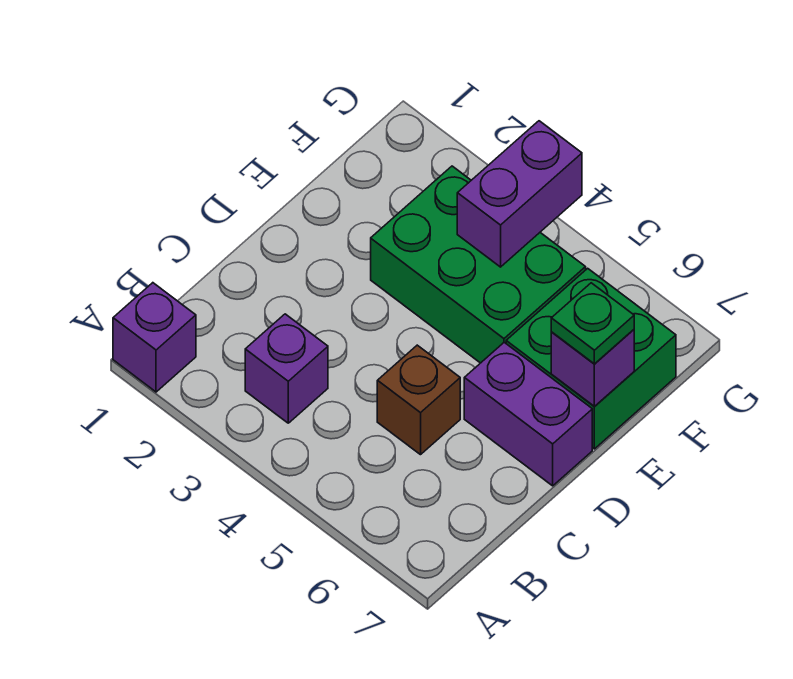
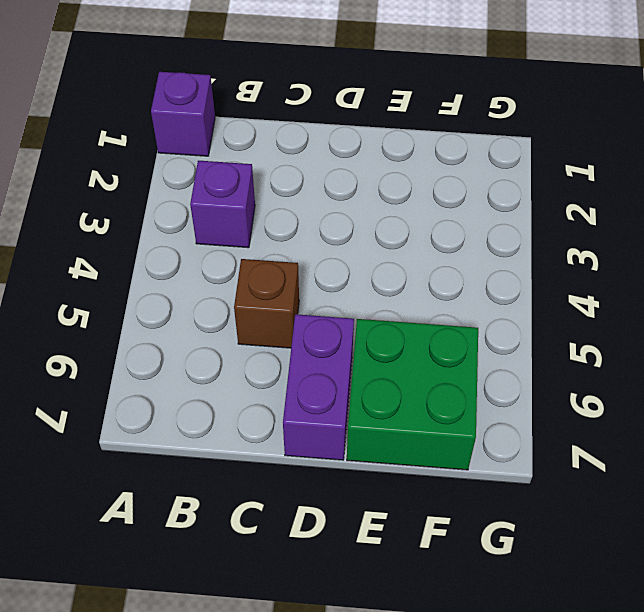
none -> green brick E3:F5 level 1
none -> purple brick E7 level 2

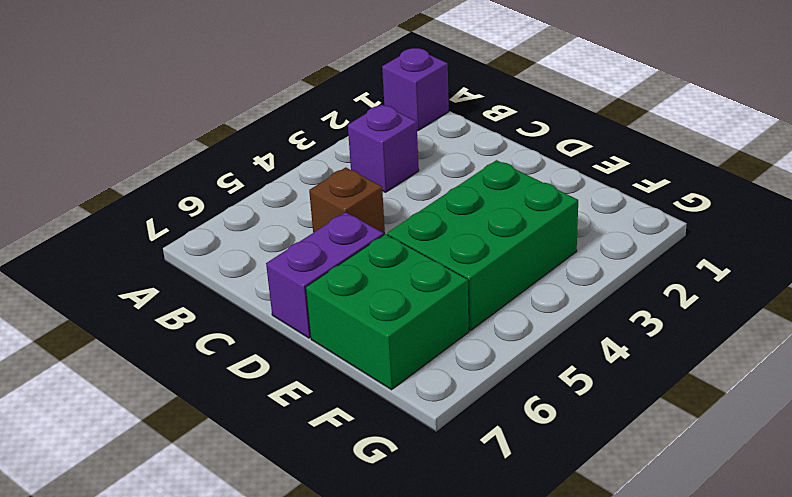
none -> purple brick E7 level 2
none -> purple brick F4:G4 level 2

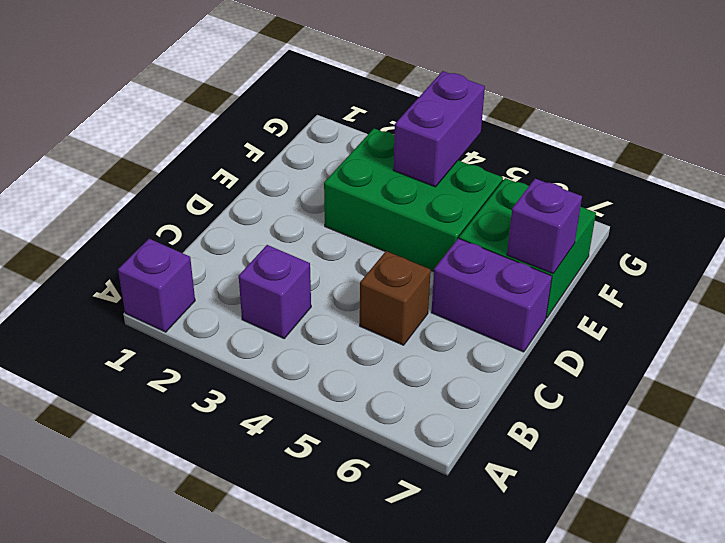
none -> green plate E7 level 3

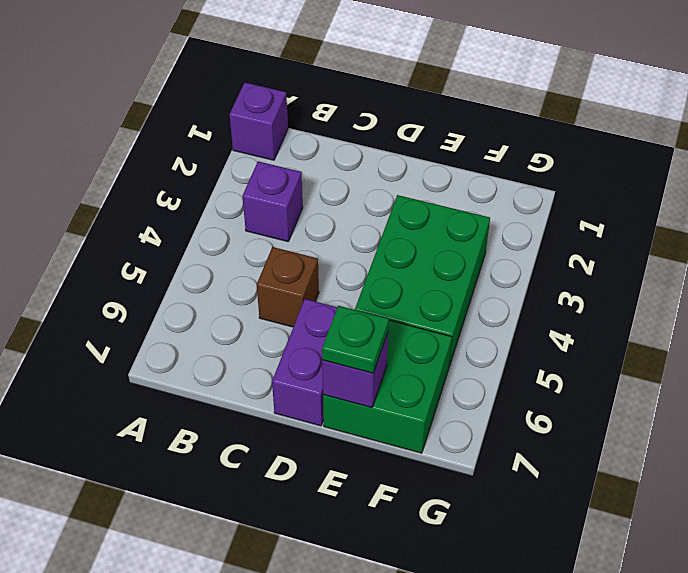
none -> purple brick F4:G4 level 2

